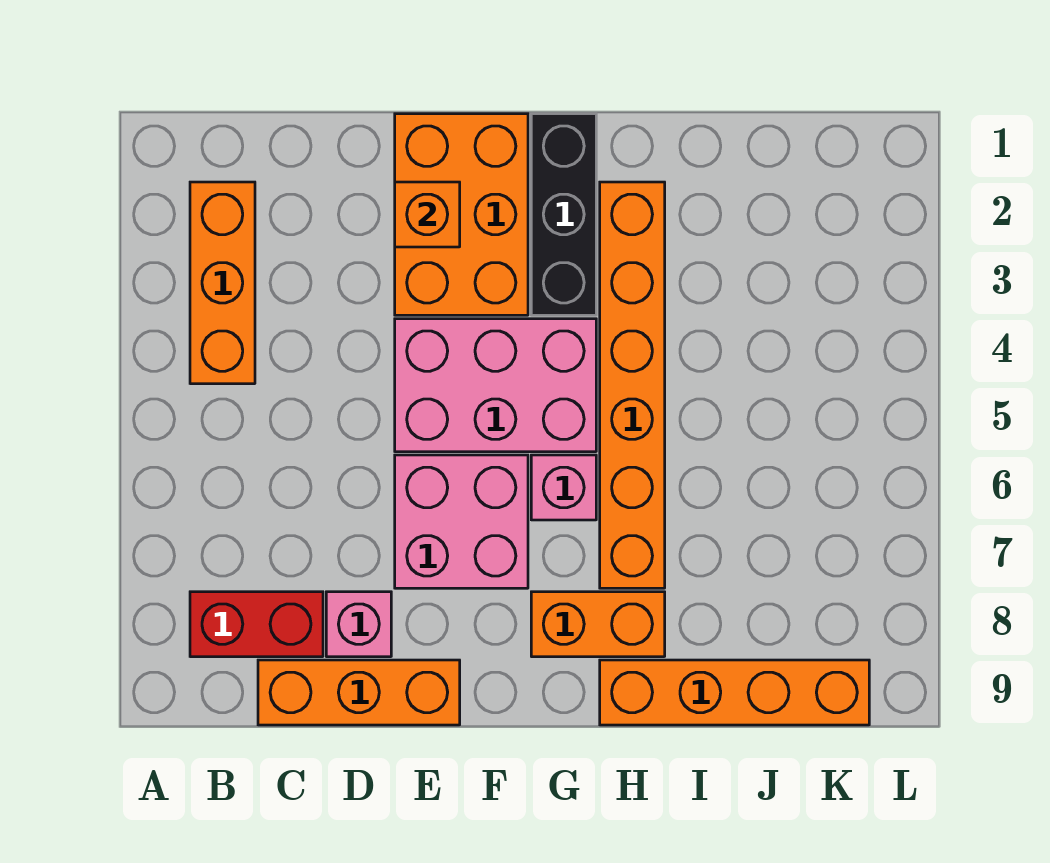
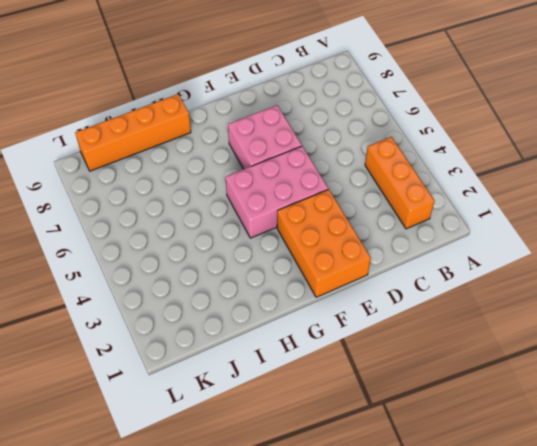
none -> red brick B8:C8 level 1
none -> orange brick C9:E9 level 1
none -> pink brick D8 level 1

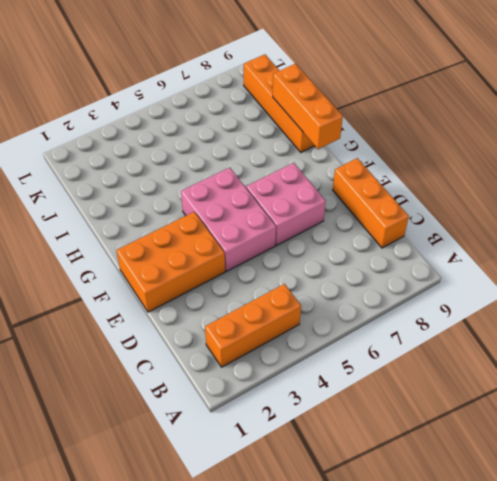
orange brick G9:I9 level 2 -> none
none -> red brick B8:C8 level 1
none -> pink brick D8 level 1
none -> black brick G1:G3 level 1

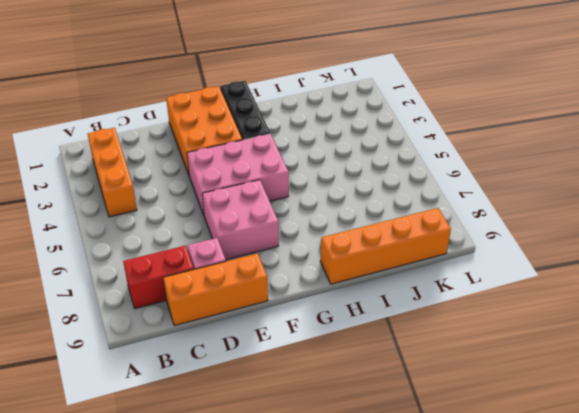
none -> pink brick G6 level 1
none -> orange brick G8:H8 level 1
none -> orange brick H2:H7 level 1

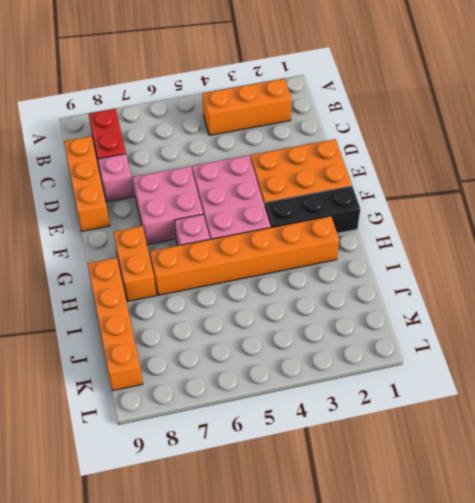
none -> orange brick E2 level 2

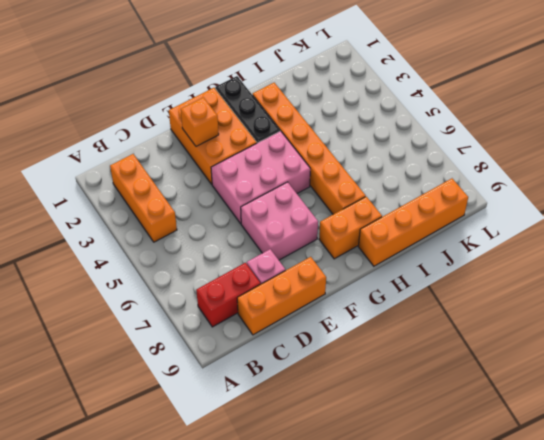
none -> pink brick G6 level 1

